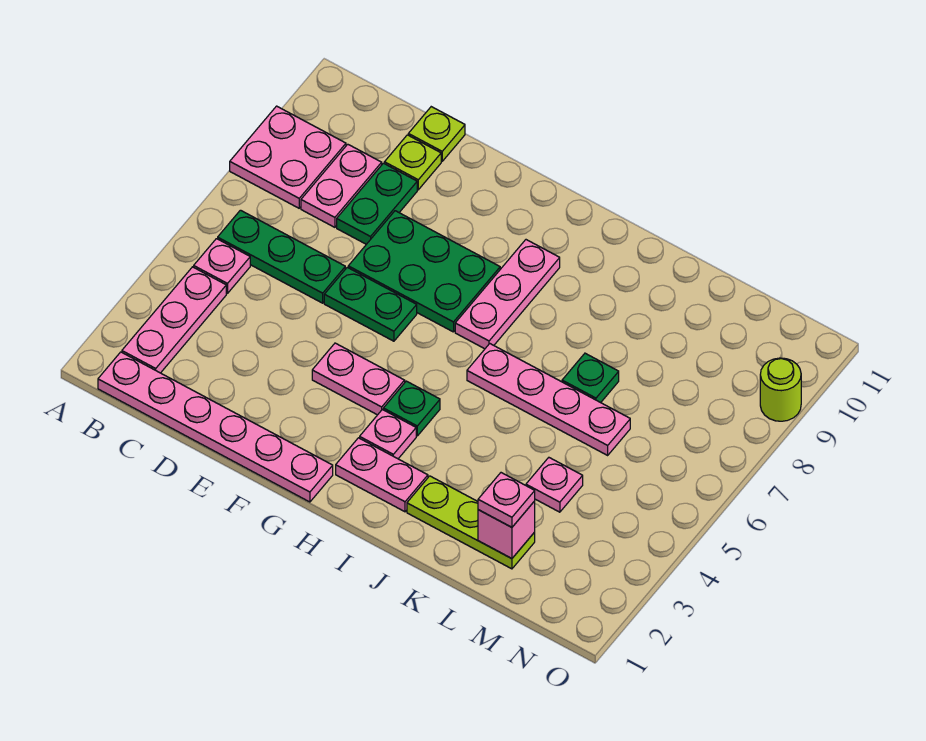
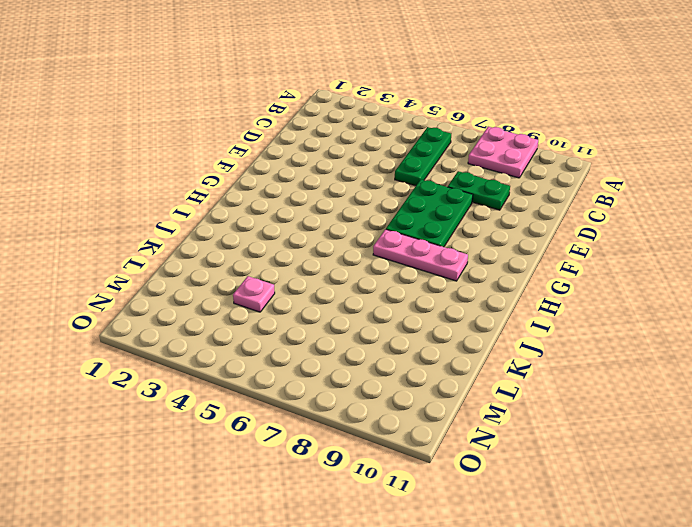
none -> pink plate B1:G1 level 1
none -> pink plate B2:B4 level 1
none -> pink plate B5 level 1

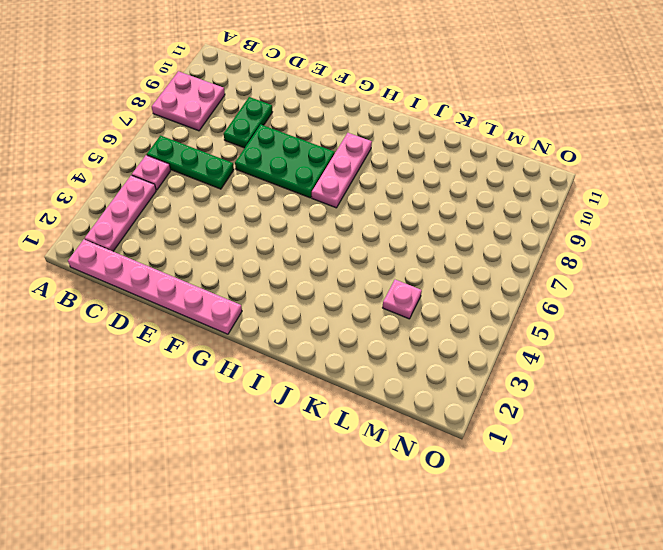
none -> pink plate C8:C9 level 1
none -> lime plate D10 level 1
none -> lime plate D11 level 1

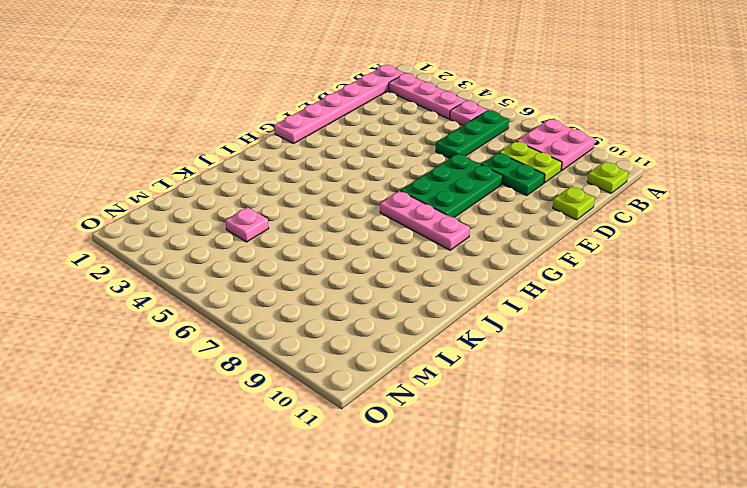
lime plate B11 level 1 -> lime plate D10 level 1
lime plate C8:C9 level 1 -> pink plate C8:C9 level 1
none -> green plate E6:F6 level 1
none -> pink plate F4:G4 level 1
none -> pink plate H2:I2 level 1

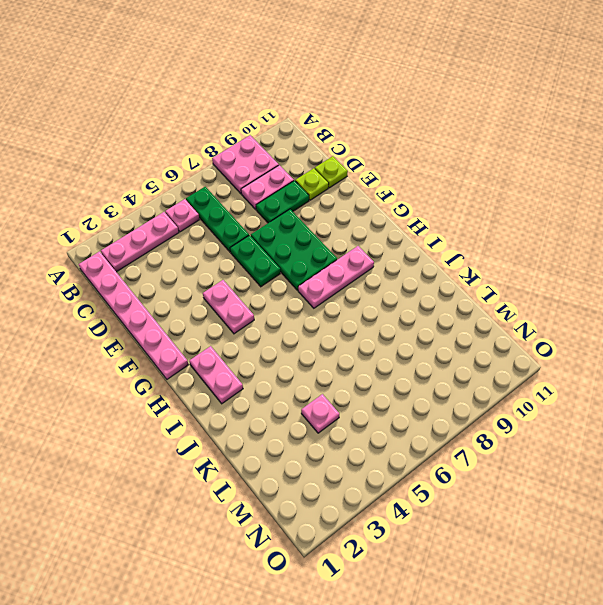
none -> pink plate H3 level 1
none -> green plate H4 level 1
none -> pink plate I6:L6 level 1

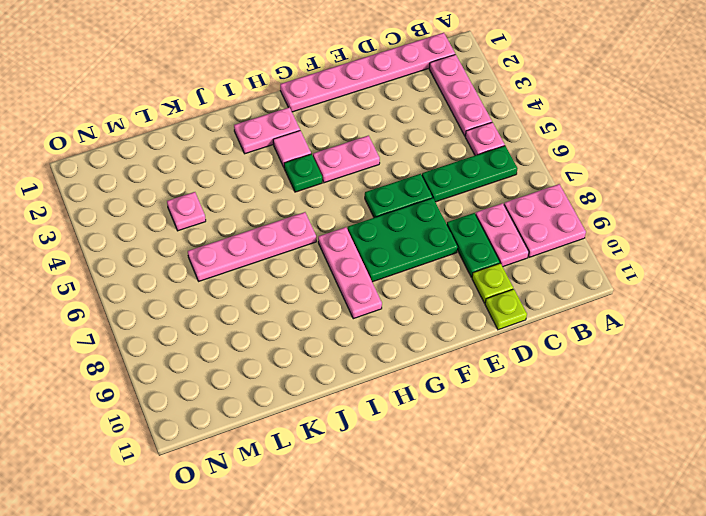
pink tile H3 level 1 -> pink plate H3 level 1
none -> lime plate J2:L2 level 1
none -> green plate K7 level 1
none -> lime round brick O9 level 1

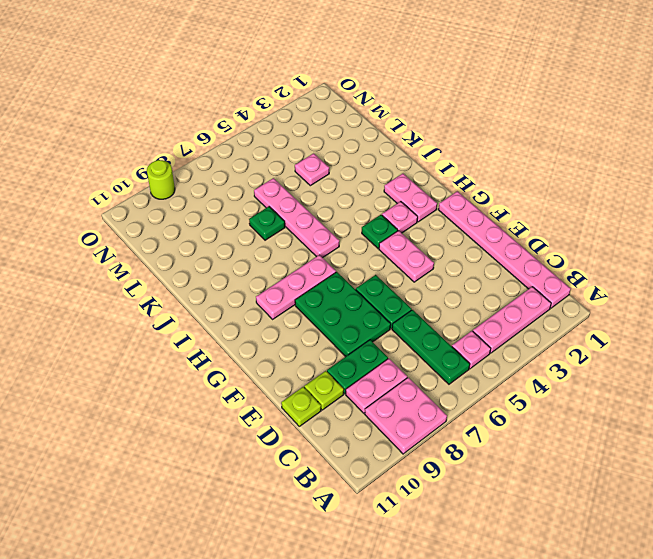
none -> lime plate J2:L2 level 1
none -> pink brick L2 level 2
none -> pink plate L2 level 3

